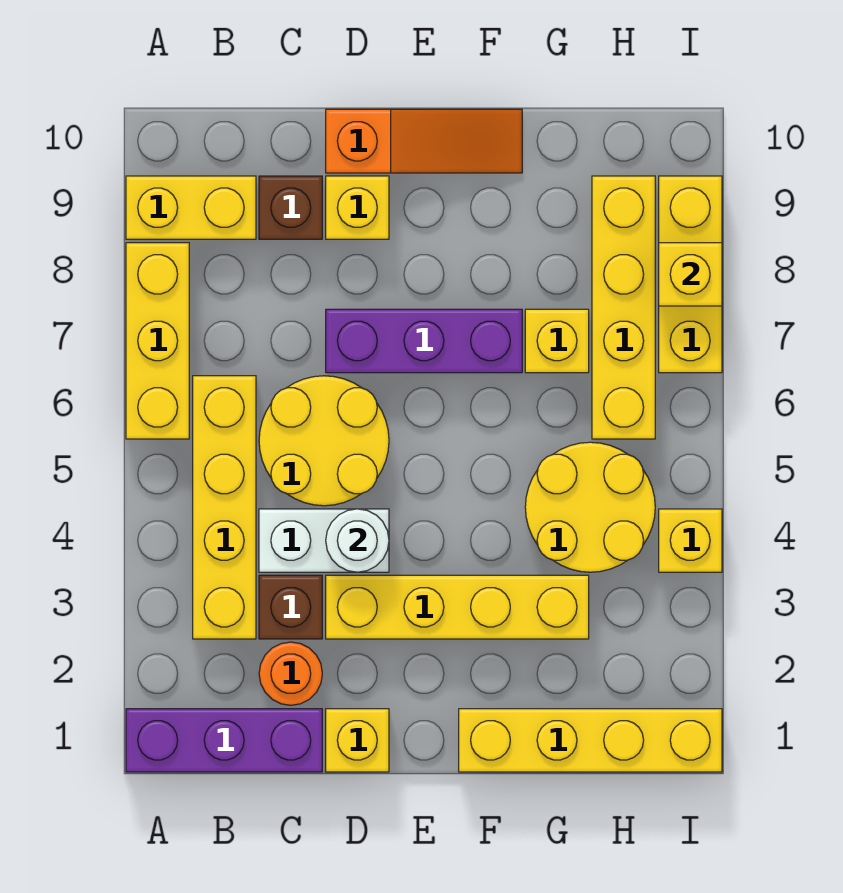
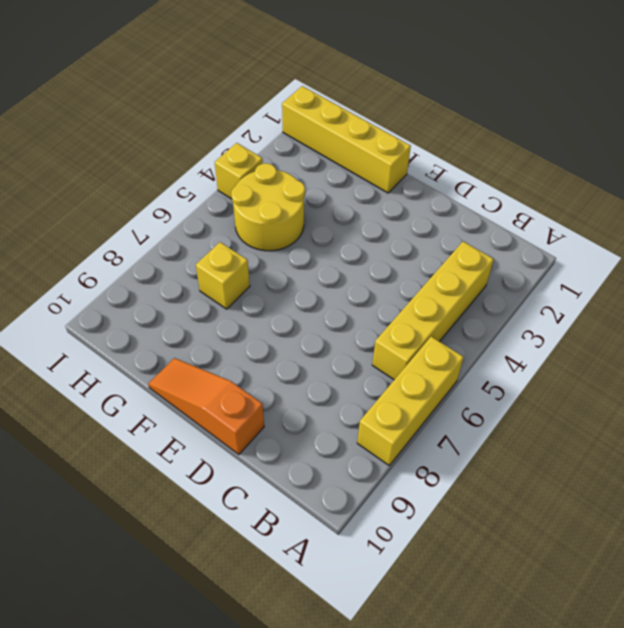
none -> purple brick A1:C1 level 1
none -> yellow brick A9:B9 level 1
none -> orange round brick C2 level 1

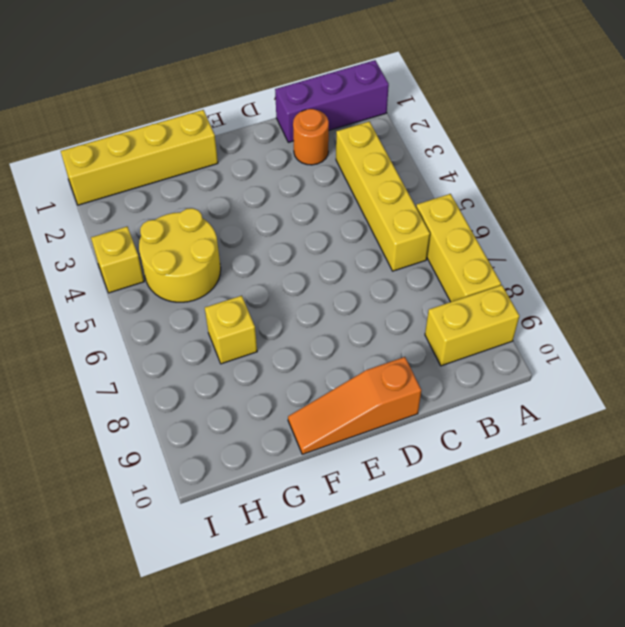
none -> brown brick C3 level 1
none -> white brick C4:D4 level 1
none -> yellow round brick C5:D6 level 1

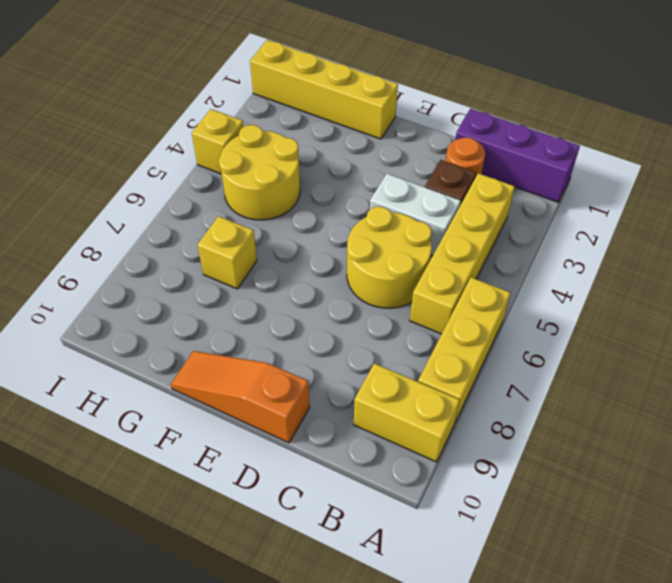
none -> brown brick C9 level 1
none -> yellow brick D1 level 1
none -> yellow brick D3:G3 level 1

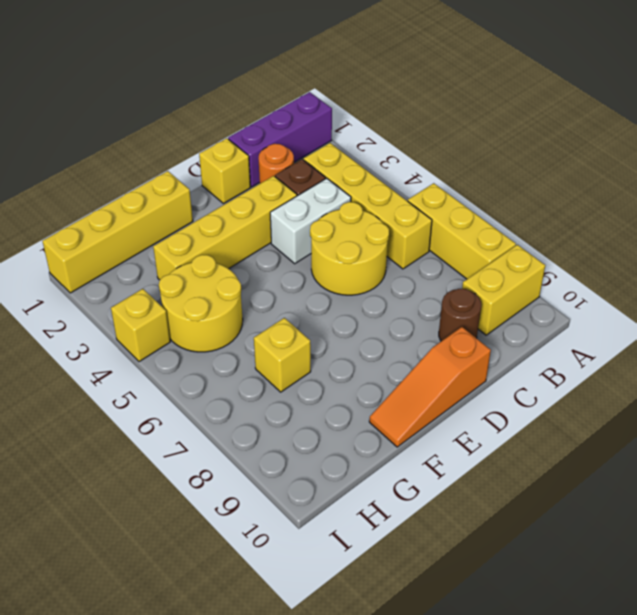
brown round brick C9 level 1 -> brown brick C9 level 1
none -> purple brick D7:F7 level 1
none -> yellow brick D9 level 1
none -> yellow brick H6:H9 level 1

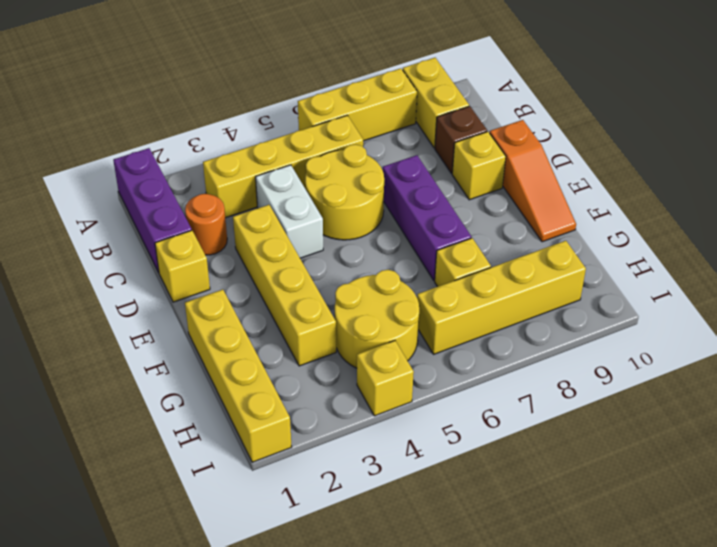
none -> brown brick C3 level 1
none -> yellow brick I7:I9 level 1
none -> white round brick D4 level 2

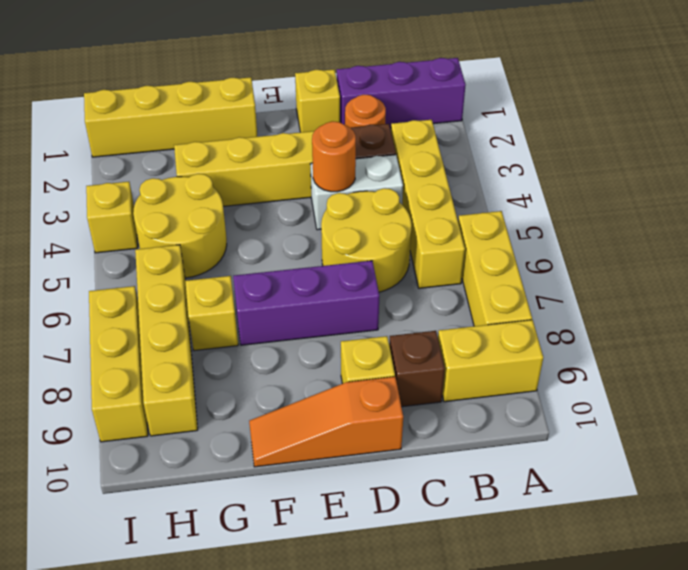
orange round brick D4 level 2 -> white round brick D4 level 2
none -> yellow brick I8 level 2

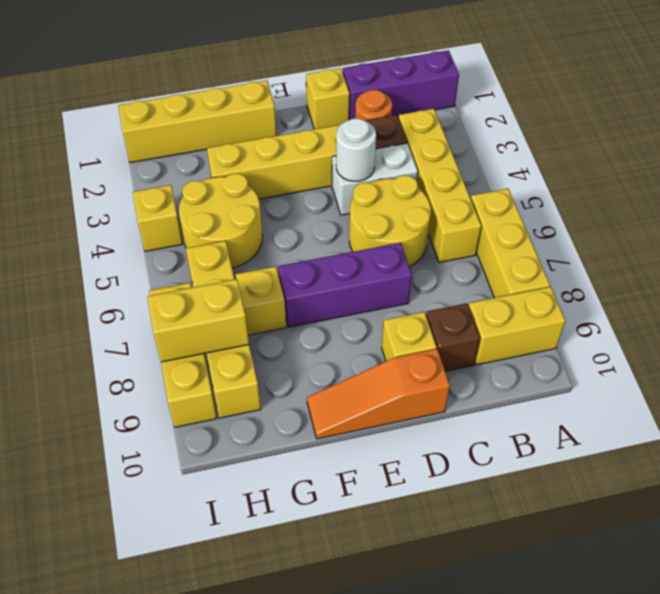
yellow brick H8:I8 level 2 -> yellow brick I8 level 2

